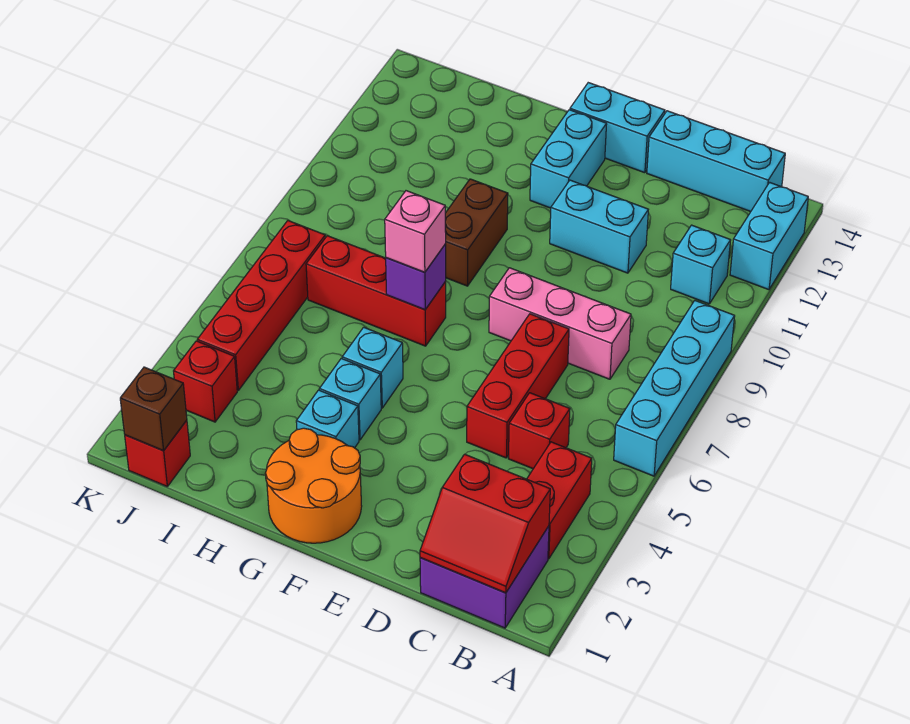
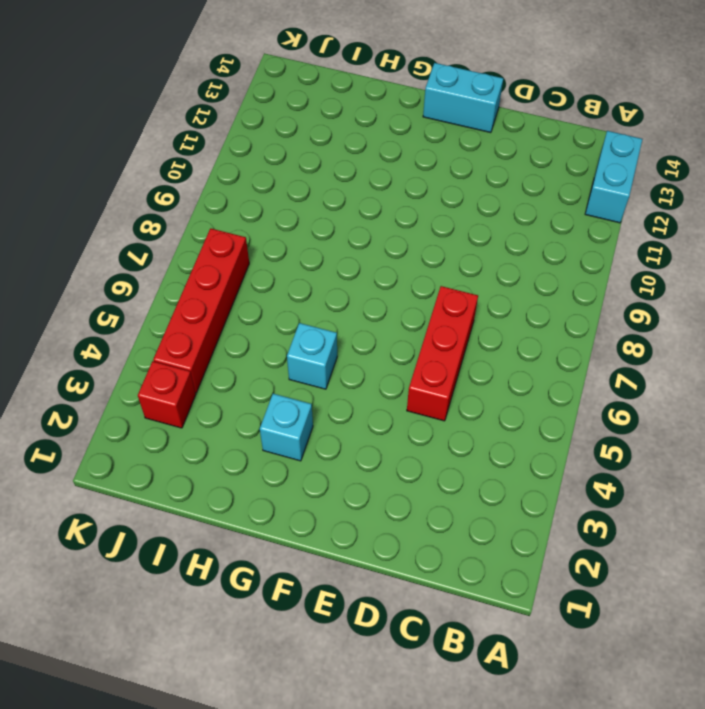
none -> cyan brick A6:A9 level 1
none -> purple brick B1:C2 level 1
none -> red brick B3:B4 level 1

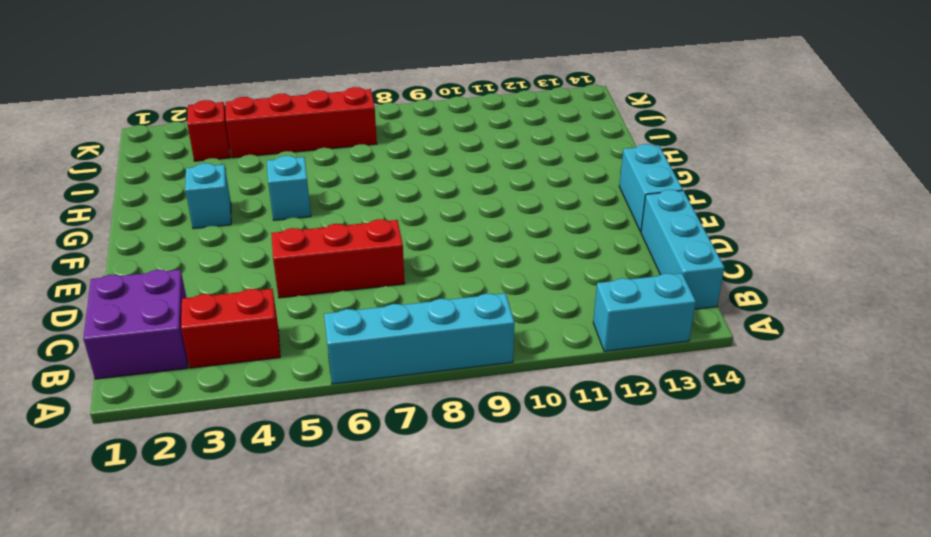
none -> cyan brick B11 level 1
none -> red brick C5 level 1
none -> pink brick C8:E8 level 1

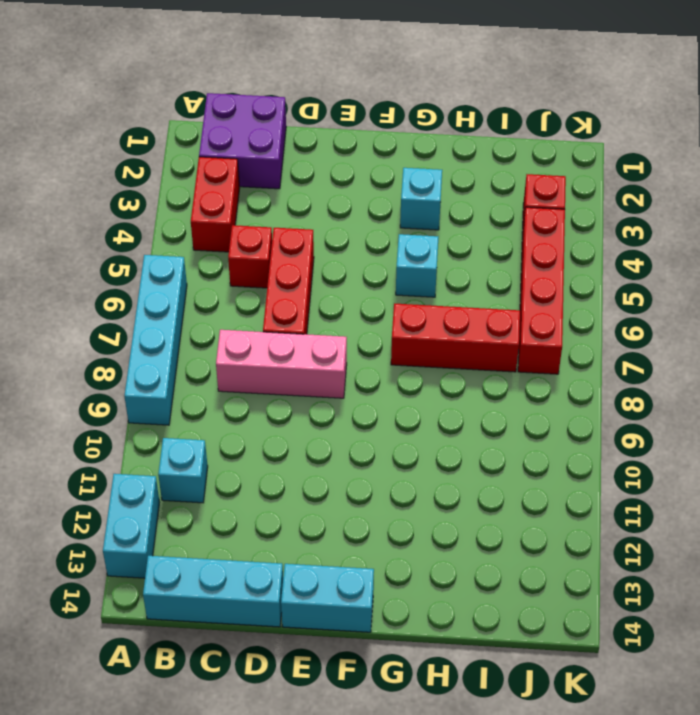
none -> cyan brick D11:E11 level 1
none -> orange round brick F1:G2 level 1
none -> cyan brick F12:F13 level 1

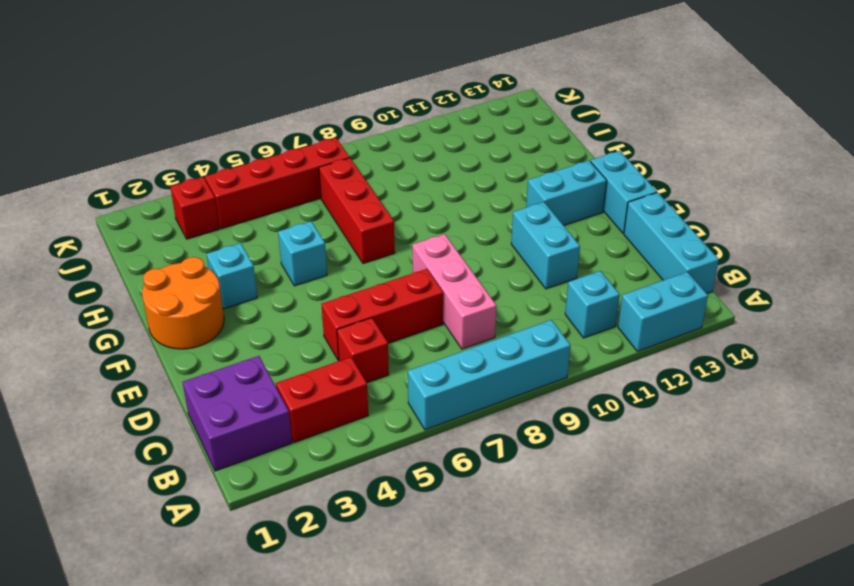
none -> cyan brick G4 level 1
none -> brown brick G9:G10 level 1
none -> red brick J1 level 1

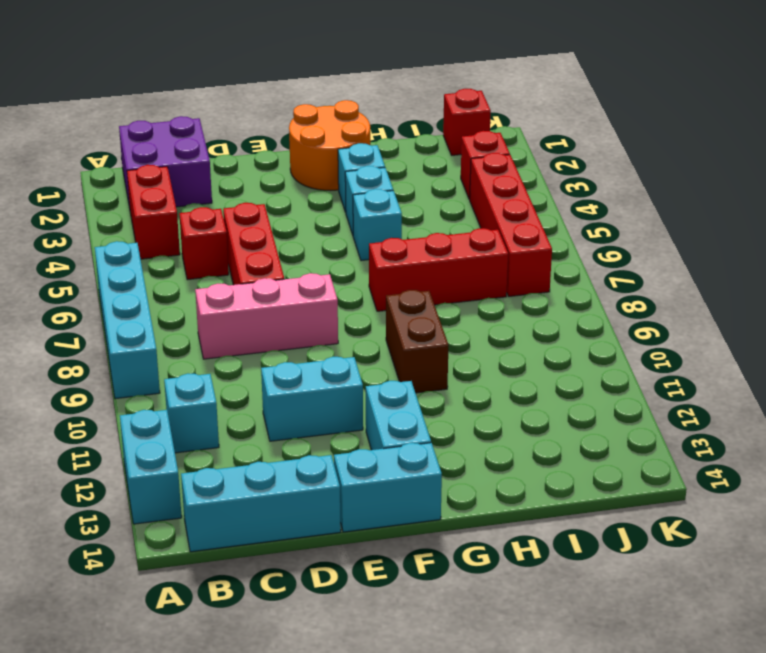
none -> red slope B1:C2 level 2 top 2
none -> purple brick G7 level 2
none -> brown brick J1 level 2

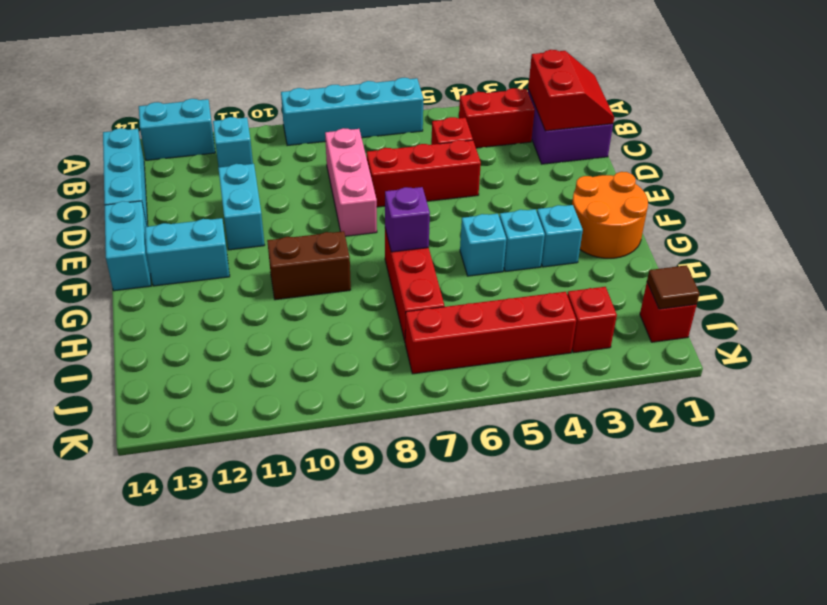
brown tile J1 level 2 -> brown brick J1 level 2
none -> pink brick G7 level 3

